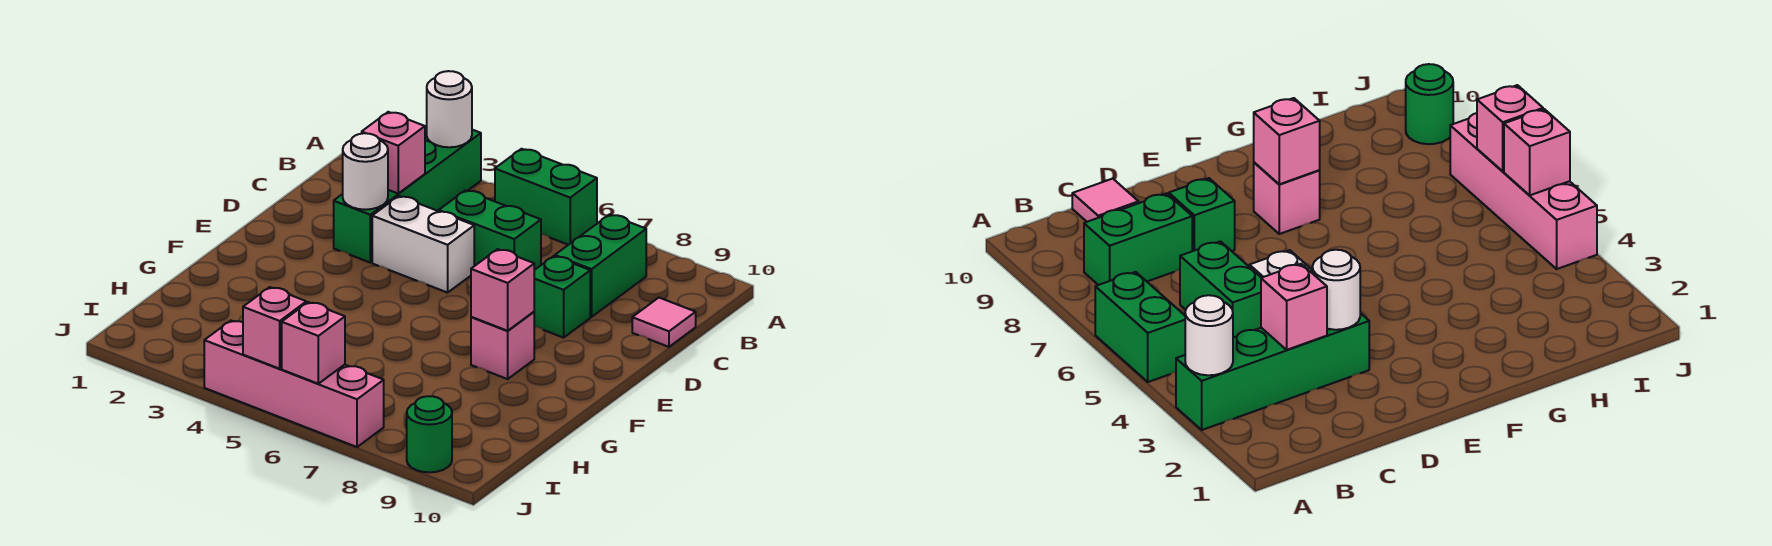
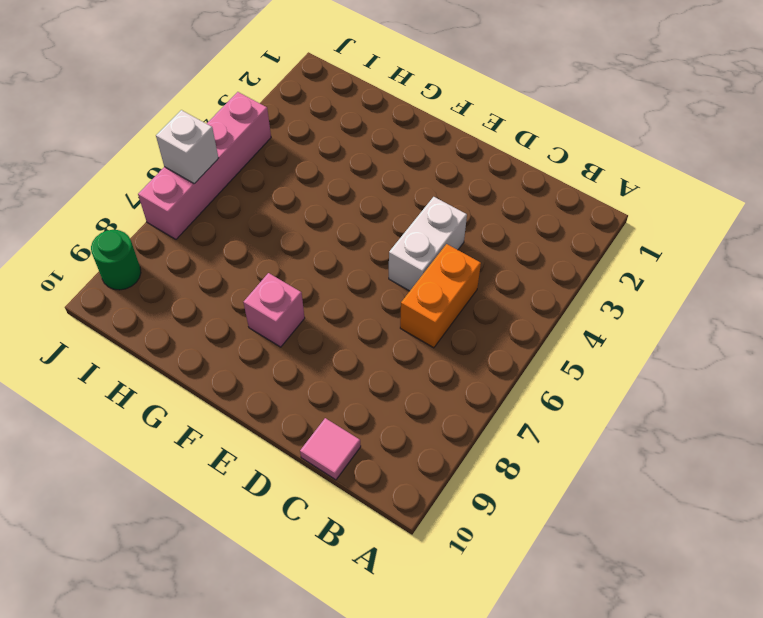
orange brick C5:C6 level 1 -> green brick C5:C6 level 1
white brick J6 level 2 -> pink brick J6 level 2
none -> green brick A3:D3 level 1
none -> green brick A5:A6 level 1
none -> green brick B8:C8 level 1

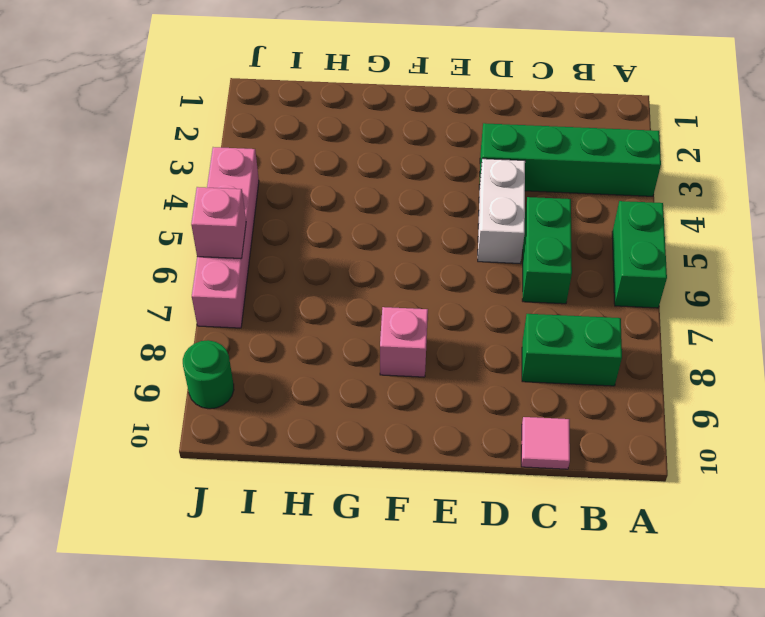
none -> green brick D8 level 1
none -> white round brick A3 level 2
none -> pink brick C3 level 2

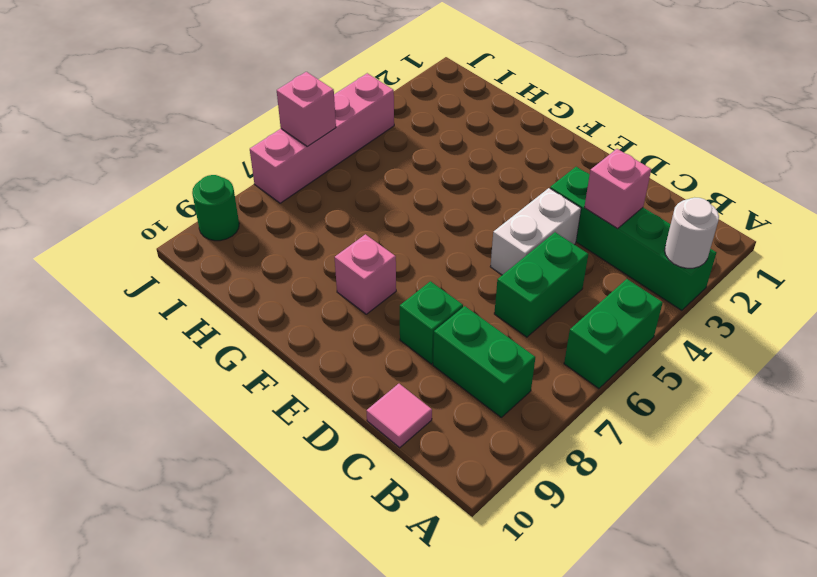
none -> white round brick D3 level 2
none -> pink brick F8 level 2
none -> pink brick J5 level 2

